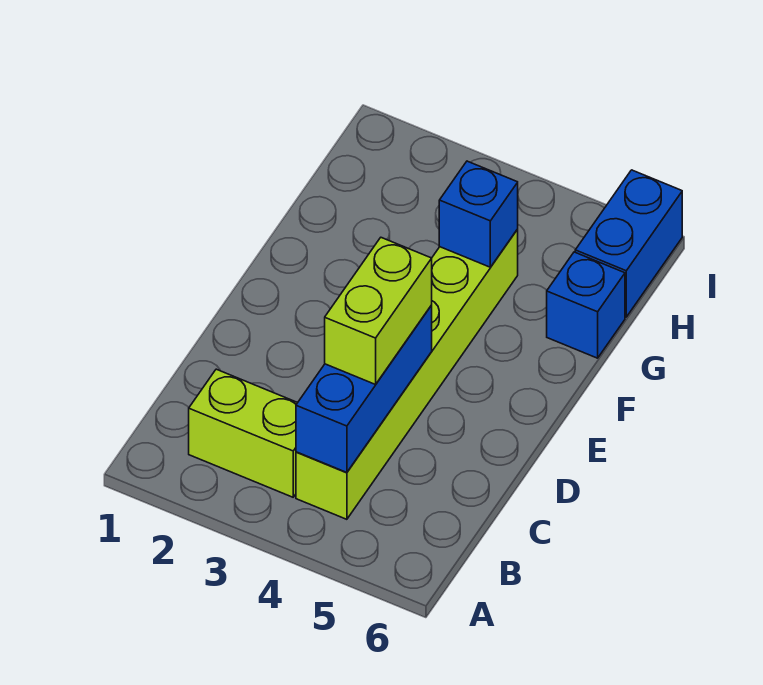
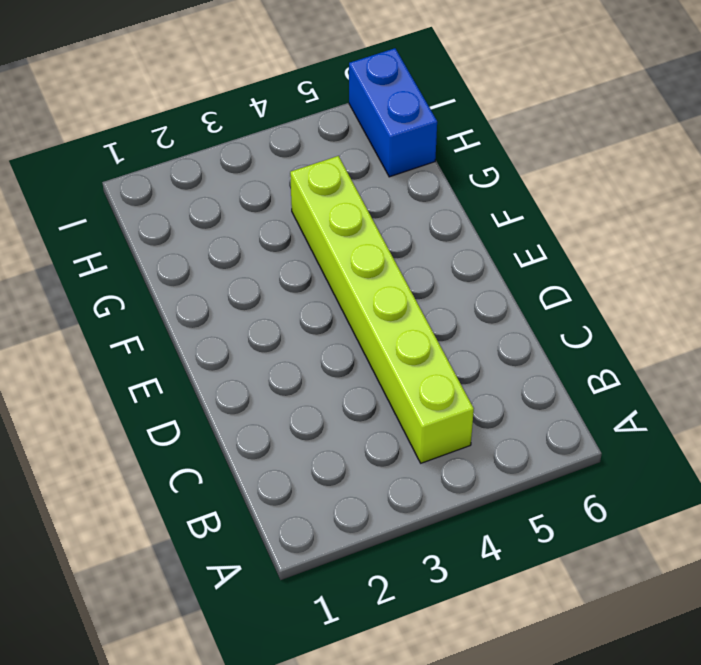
none -> lime brick B2:B3 level 1
none -> blue brick G6 level 1

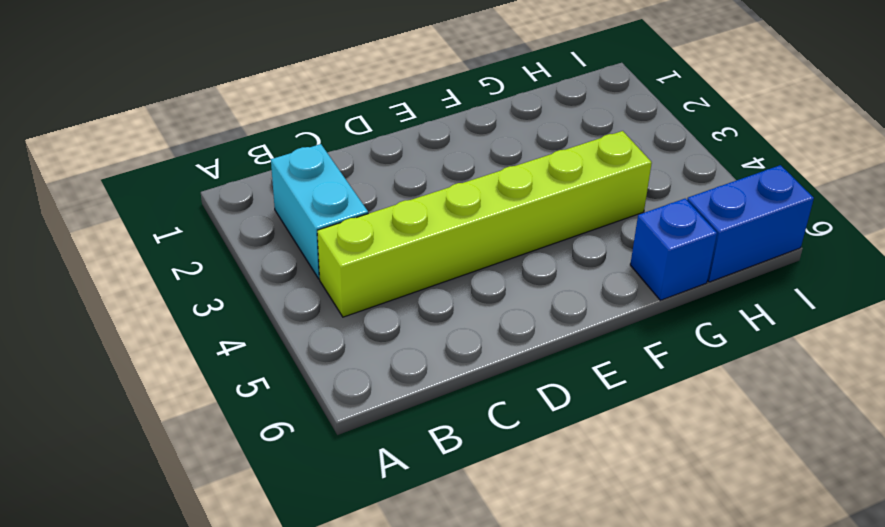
cyan brick B2:B3 level 1 -> lime brick B2:B3 level 1
none -> blue brick B4:D4 level 2
none -> blue brick G4 level 2

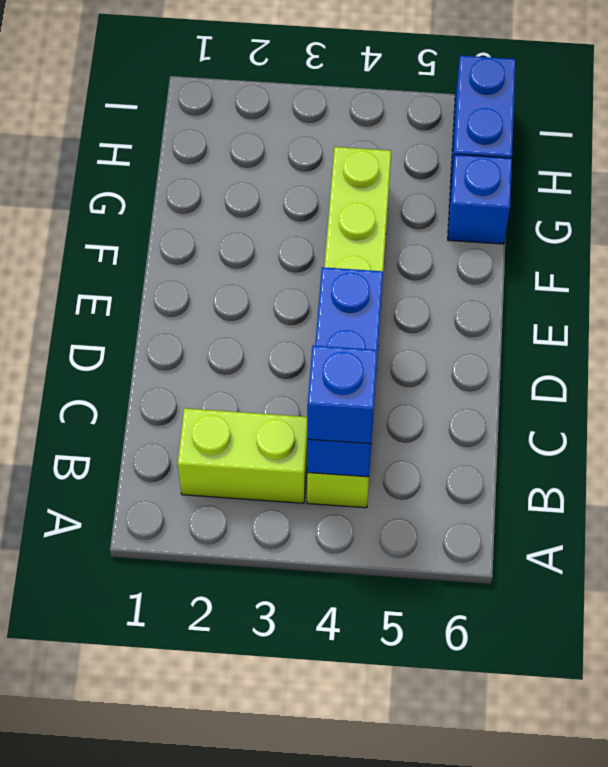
blue brick B4 level 3 -> blue brick G4 level 2
none -> lime brick C4:D4 level 3

